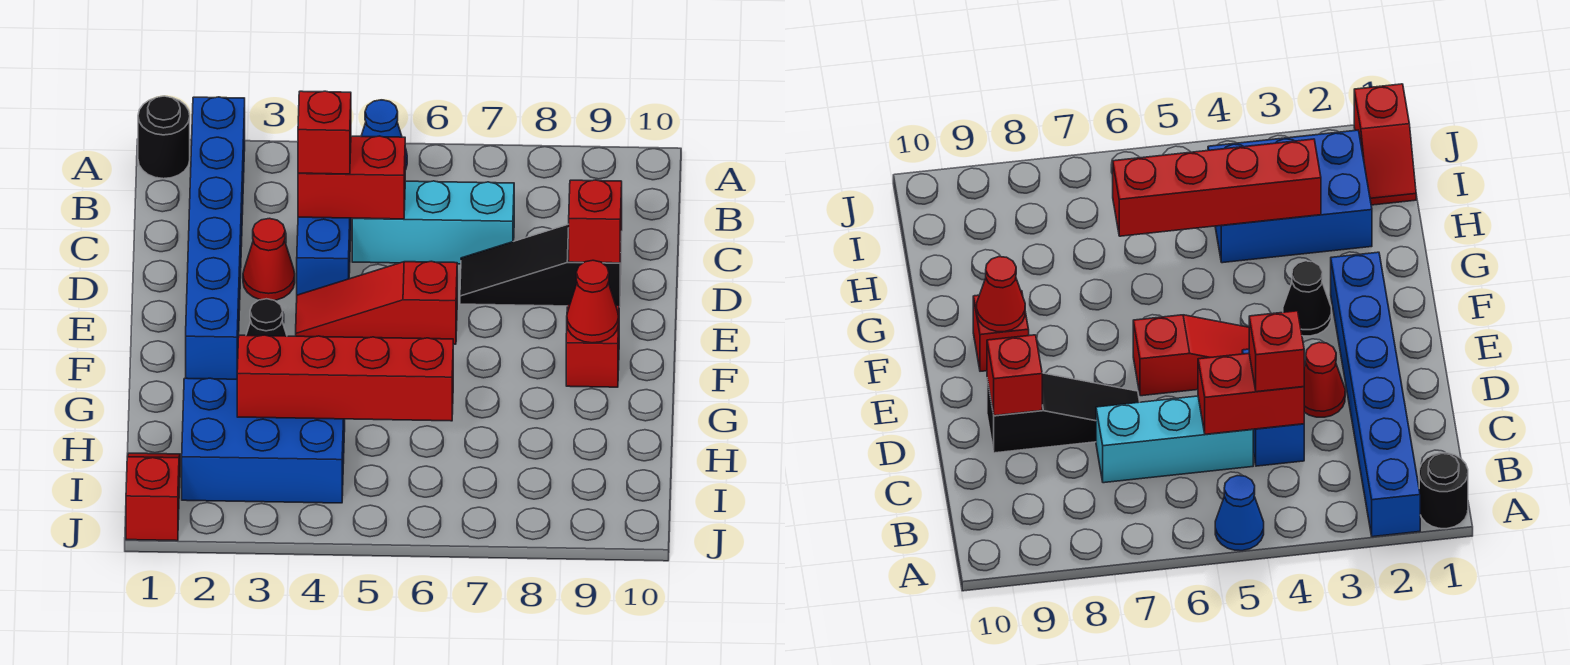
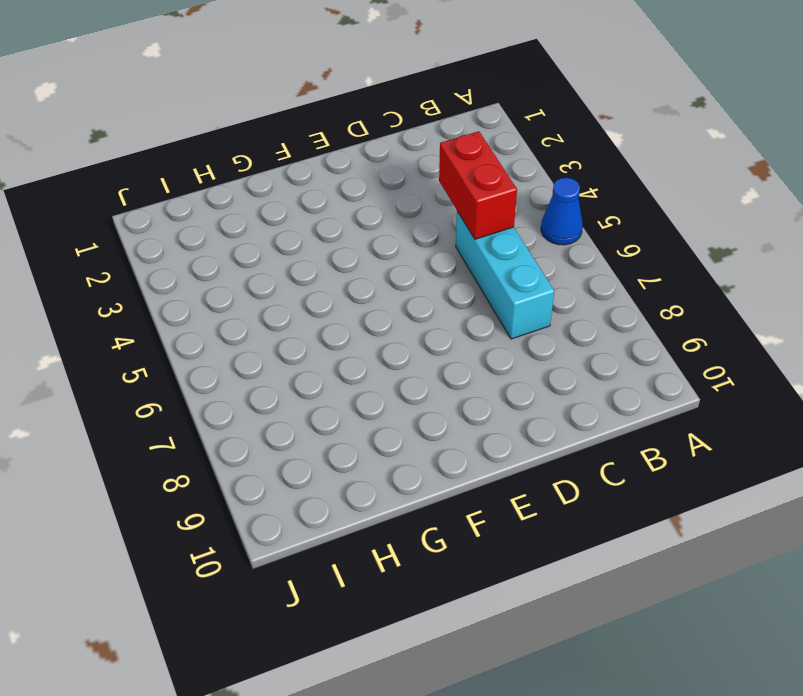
none -> black round brick A1 level 1
none -> blue brick A2:F2 level 1
none -> blue brick C4:D4 level 1

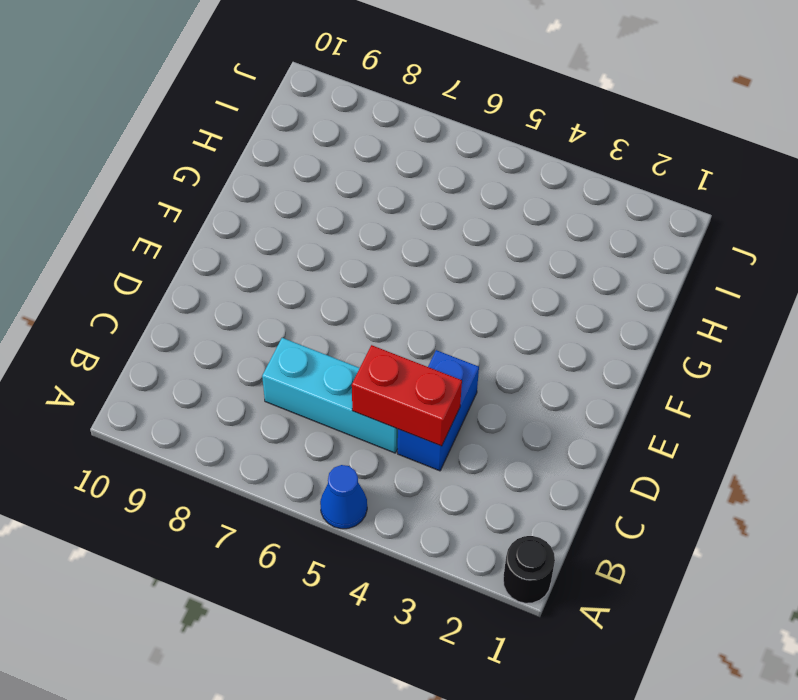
none -> blue brick A2:F2 level 1
none -> red cone D3 level 1
none -> black slope D7:D9 level 1 top 9

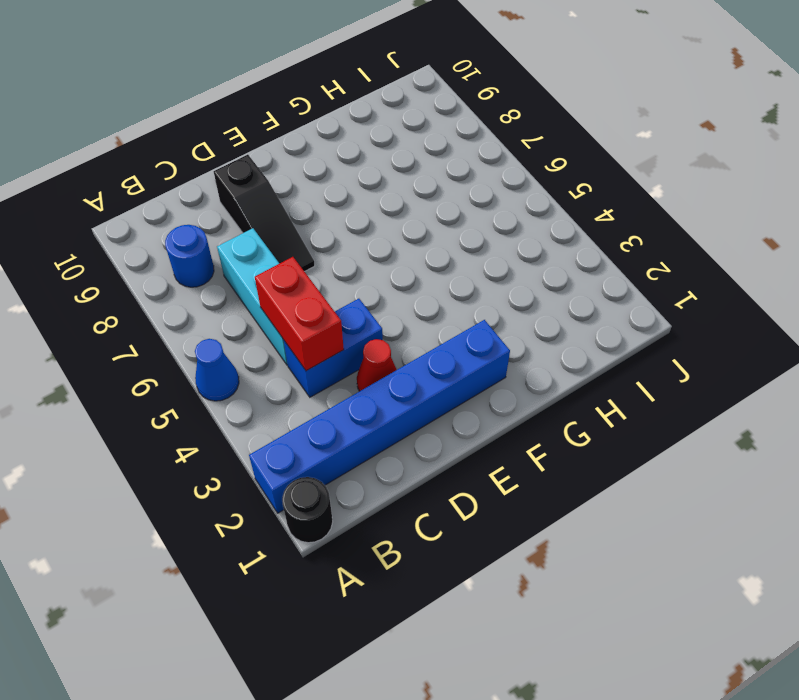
blue round brick B8 level 1 -> none
none -> red slope E4:E6 level 1 top 6
none -> black cone F3 level 1
none -> red brick F9 level 1

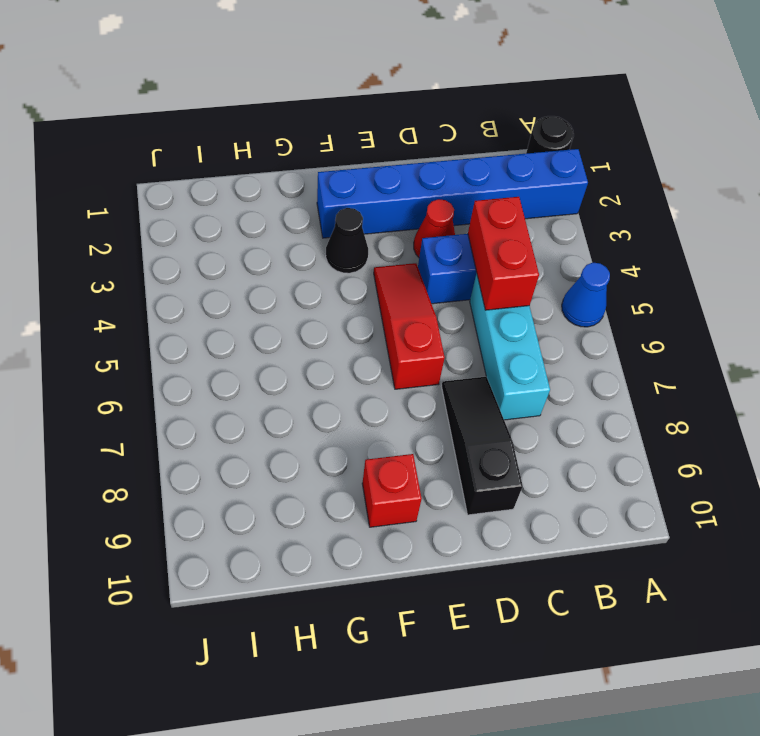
none -> blue brick H2:I4 level 1
none -> red slope I1:J1 level 1 top J
none -> red brick D9 level 2

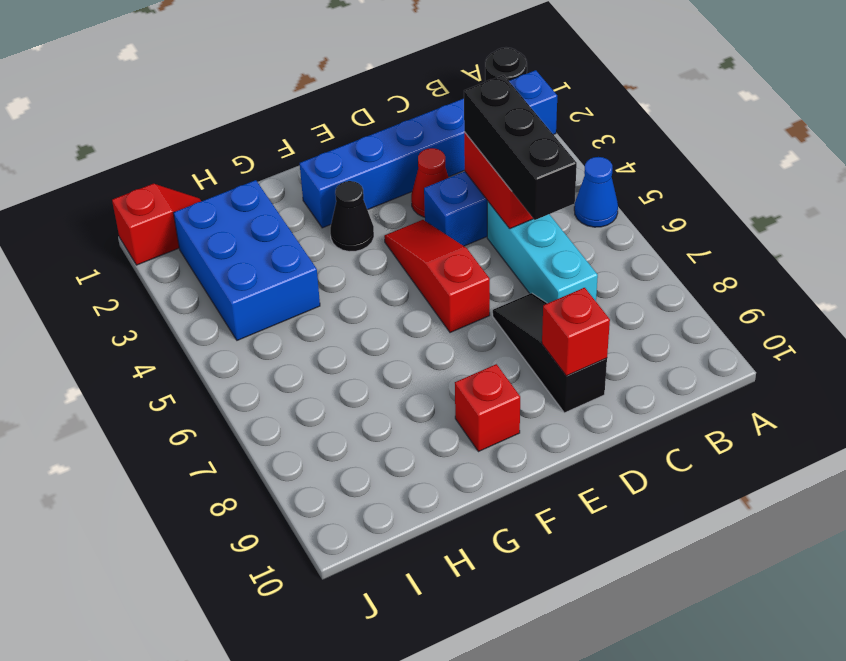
black brick C4:C6 level 3 -> red brick C4 level 3
none -> red cone F9 level 2
none -> red brick H3:H6 level 2

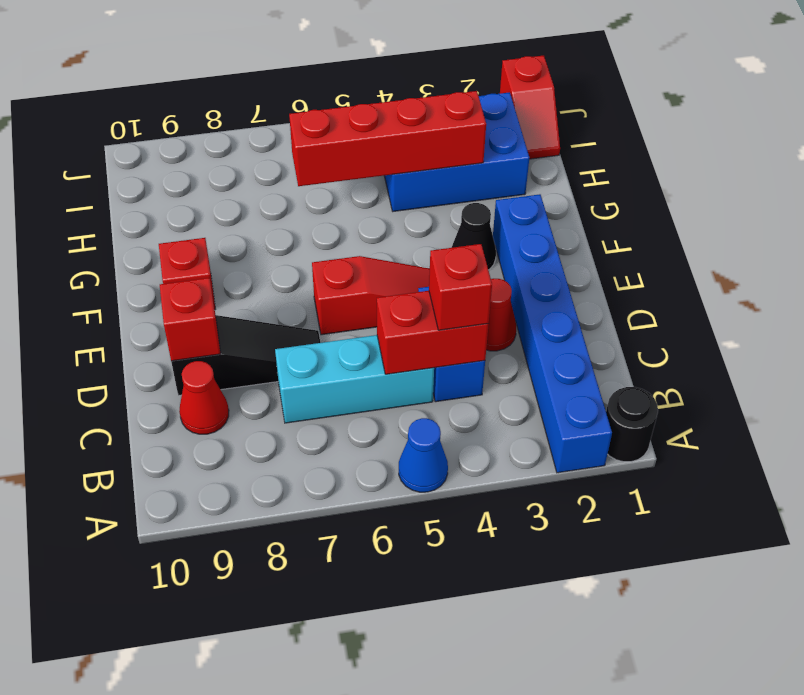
red cone C9 level 1 -> red cone F9 level 2

